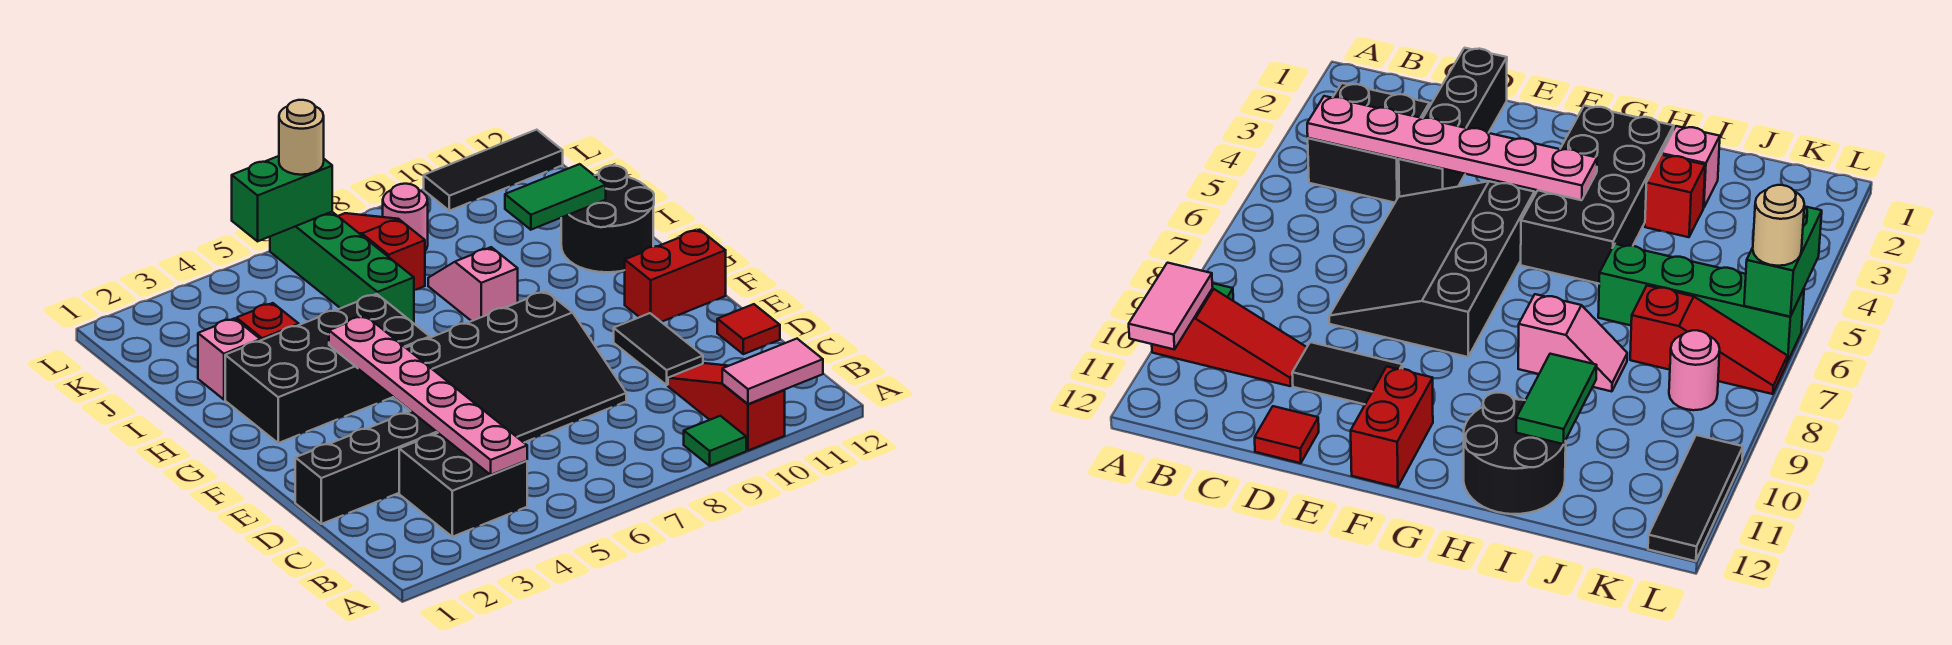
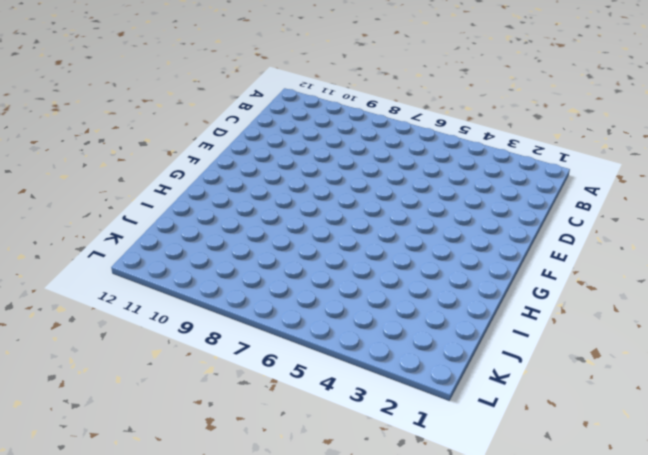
none -> green tile A9 level 1
none -> red slope A10:C10 level 1 top A
none -> black brick B3:C4 level 1

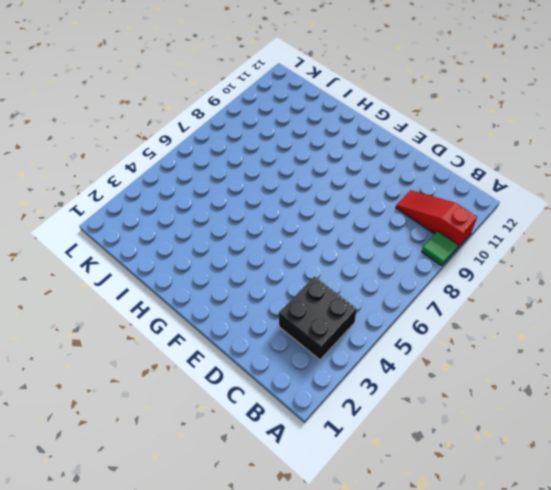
none -> black brick D1:D4 level 1
none -> black slope D5:F8 level 1 top F
none -> black tile D10:E10 level 1

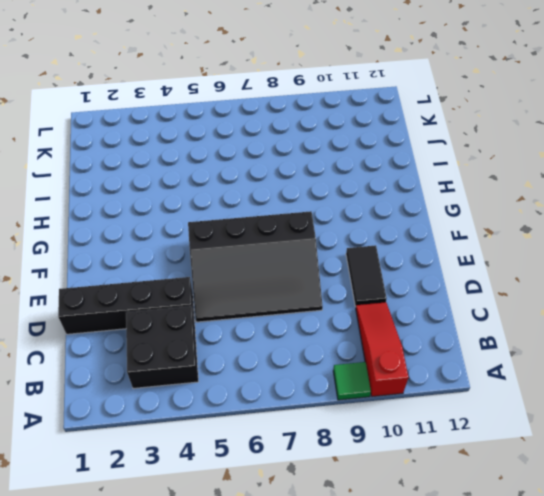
none -> red tile D12 level 1
none -> red brick F11:F12 level 1
none -> black brick G2:H5 level 1

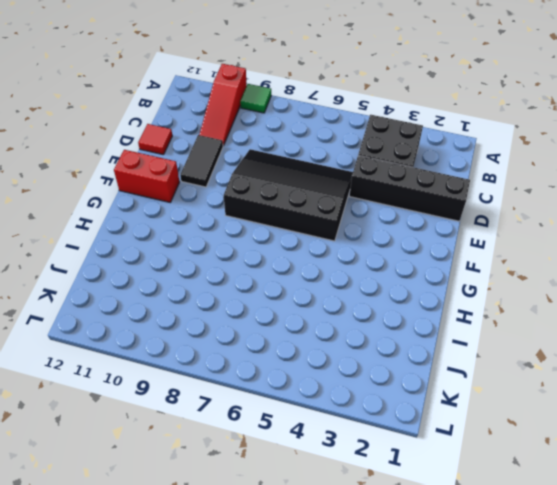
none -> black brick G2:H5 level 1
none -> pink slope H8:I8 level 1 top H
none -> black round brick H11:I12 level 1

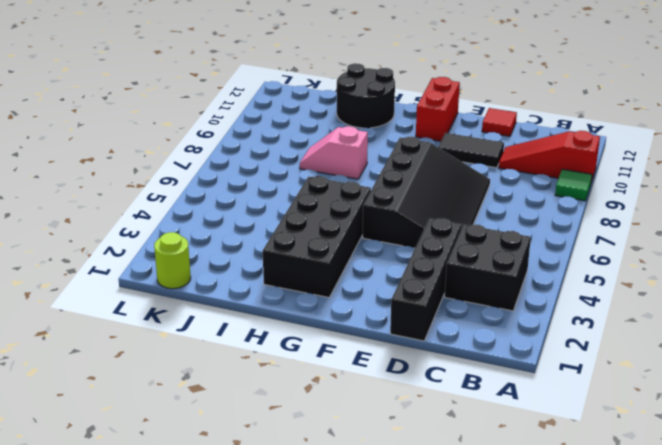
lime round brick K1 level 1 -> none
none -> pink brick I2 level 1
none -> red brick I3 level 1
none -> green brick I6:L6 level 1

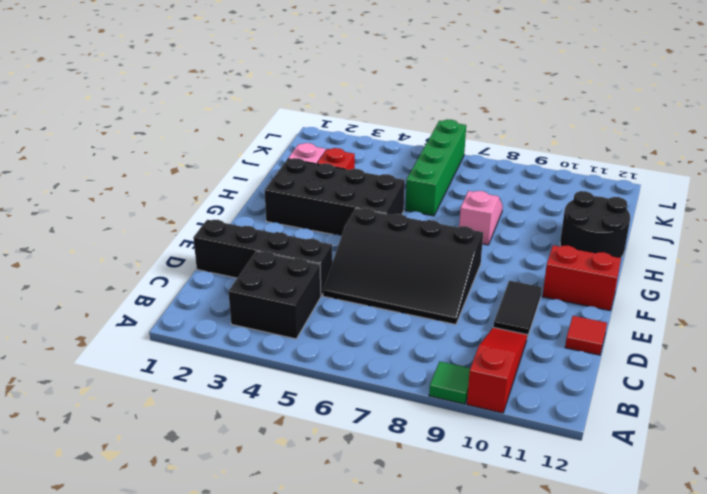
none -> red slope J7:L7 level 1 top J
none -> pink round brick K8 level 1
none -> black tile L10:L12 level 1

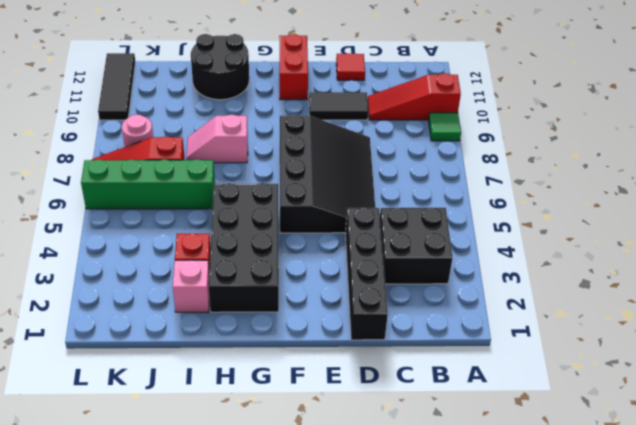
none -> pink tile A10:A11 level 2
none -> pink plate B4:G4 level 2
none -> green tile I10:I11 level 2

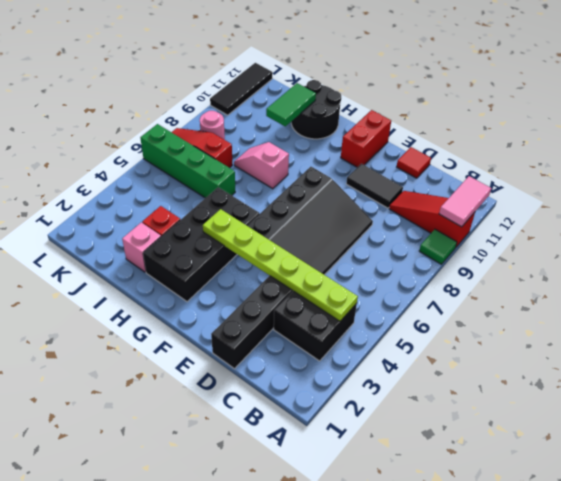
lime plate B4:G4 level 2 -> pink plate B4:G4 level 2
none -> green brick L5:L6 level 2
none -> tan round brick L6 level 3

